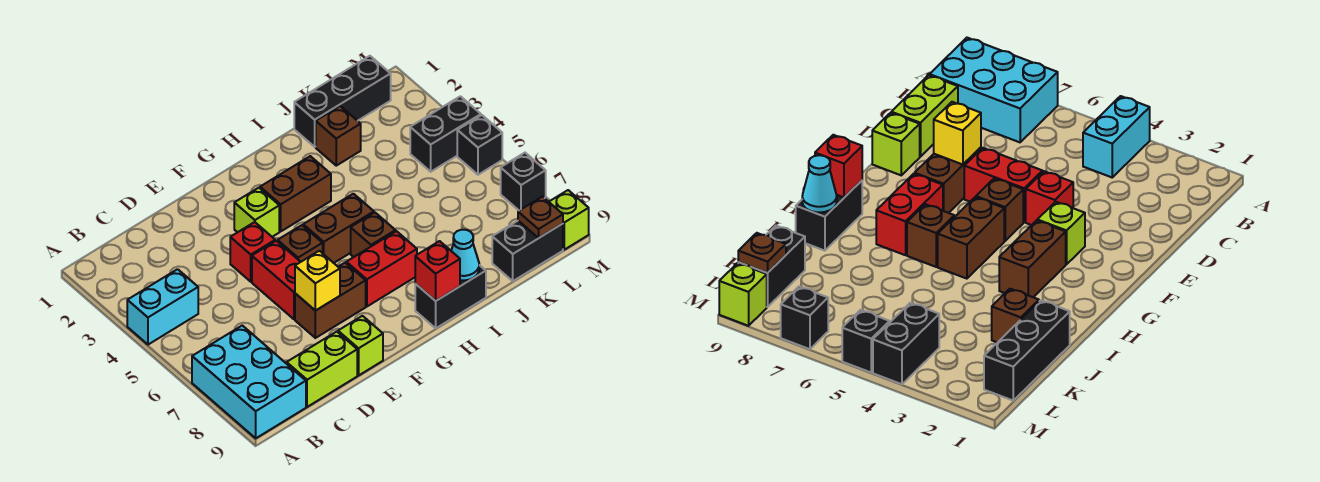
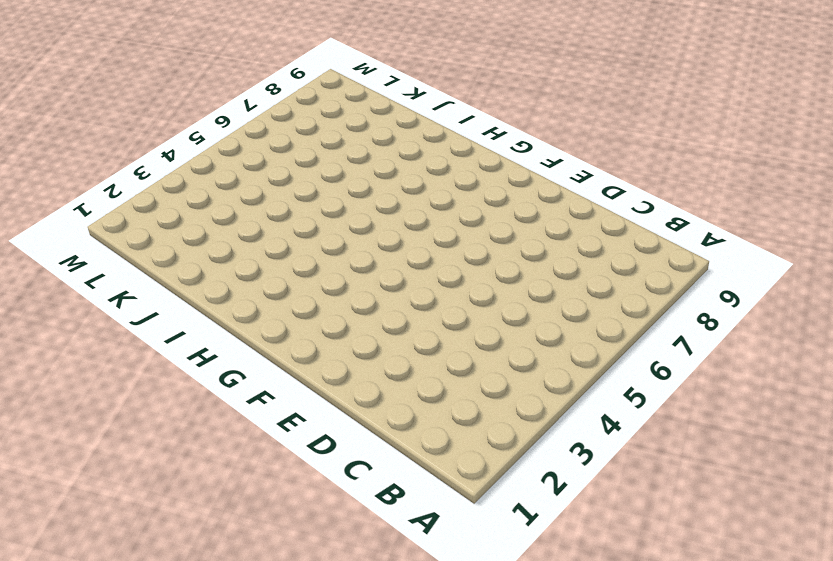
none -> cyan brick A4:B4 level 1
none -> cyan brick A7:B9 level 1
none -> lime brick C9:D9 level 1

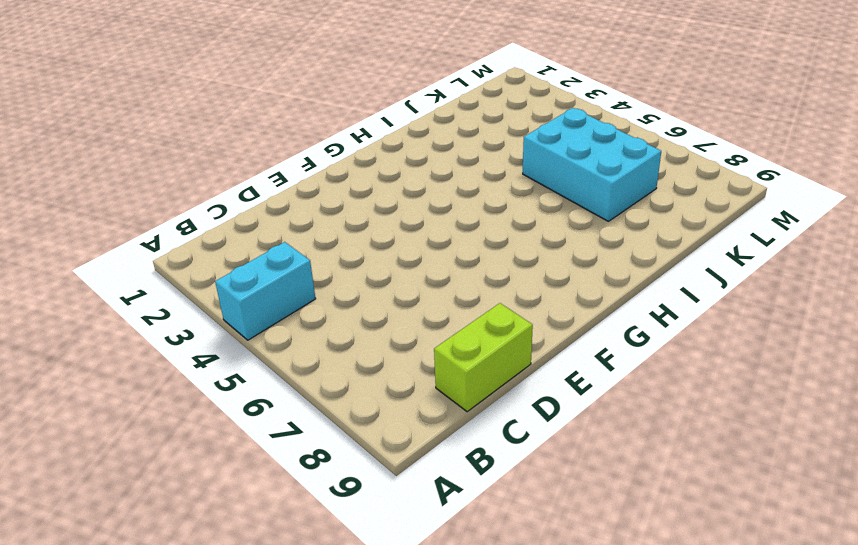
cyan brick J5:K7 level 1 -> cyan brick A7:B9 level 1
none -> red brick E4 level 1
none -> red brick E5:E6 level 1
none -> brown brick E7:F7 level 1

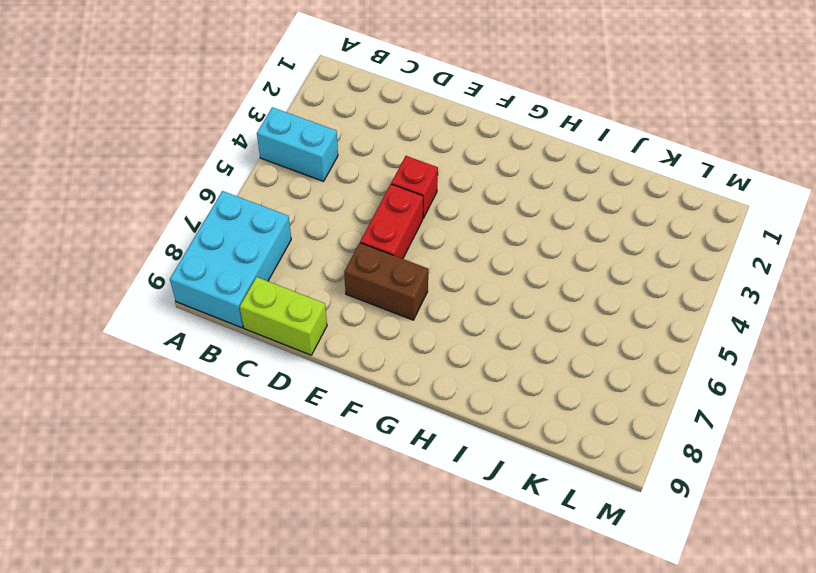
none -> lime brick E9 level 1
none -> lime brick F3 level 1
none -> brown brick F5 level 1

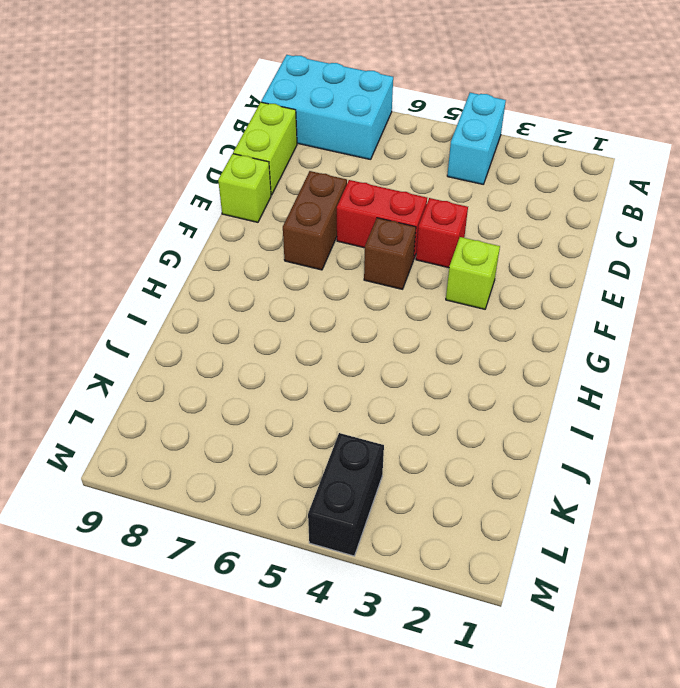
none -> brown brick G3:H3 level 1
none -> brown brick G5:H5 level 1
none -> red brick G7:H7 level 1

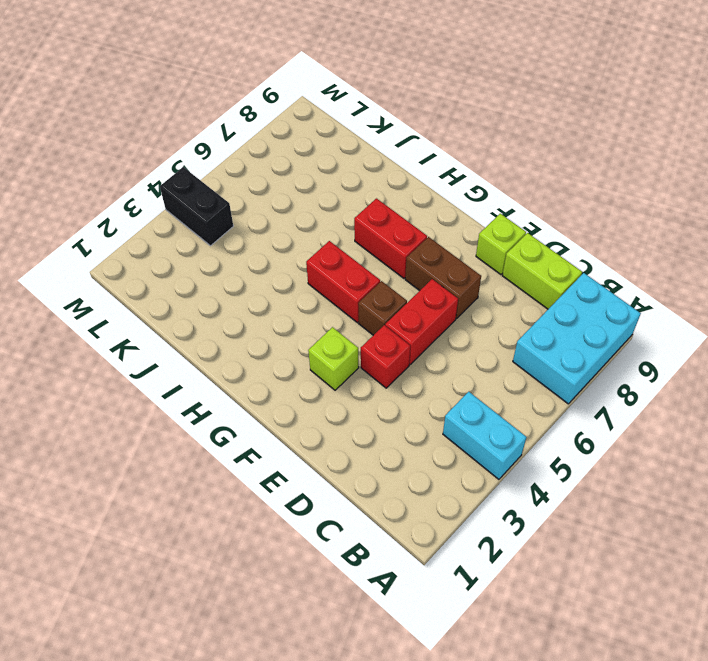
red brick G5:H5 level 1 -> brown brick G5:H5 level 1
none -> brown brick G3:H3 level 1
none -> brown brick H6 level 1
none -> black brick H9:I9 level 1

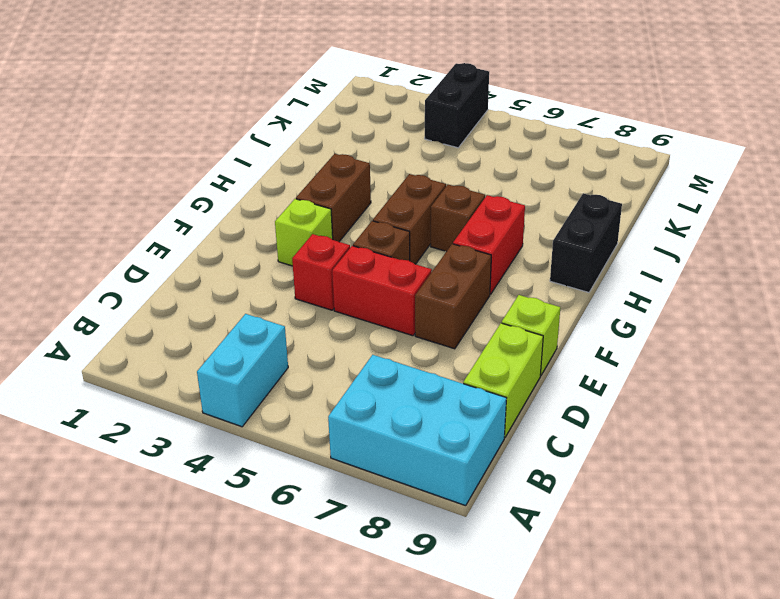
none -> black brick J1:L1 level 1
none -> brown brick J2 level 1
none -> black brick K9:L9 level 1

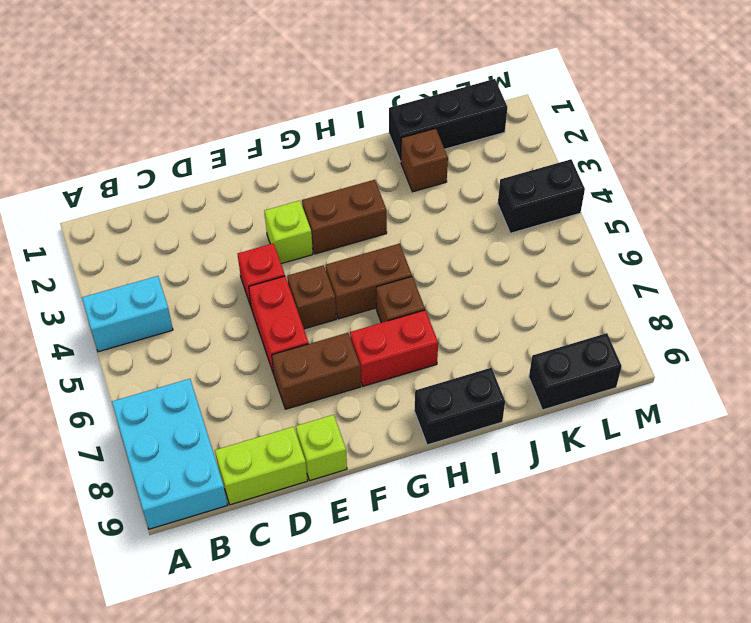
none -> black brick M5 level 1
none -> black brick M7 level 1
none -> lime brick M9 level 1

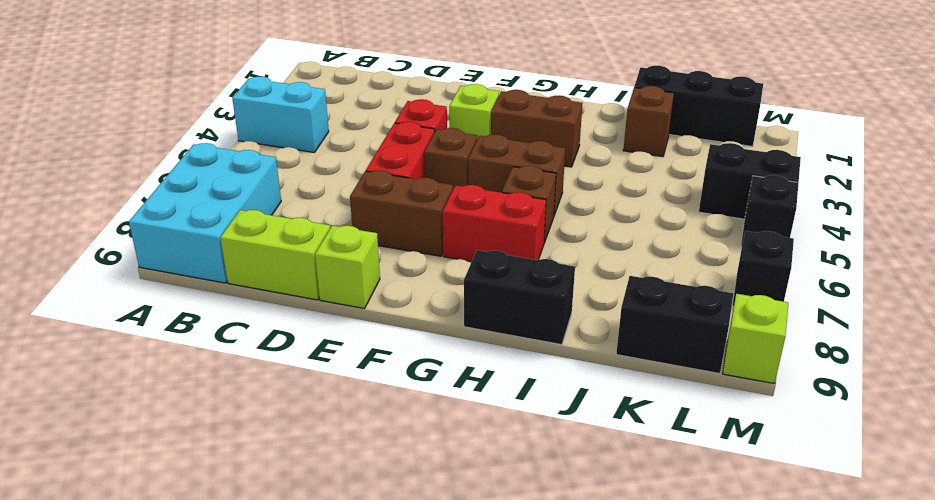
none -> yellow brick E7 level 2
none -> red brick H9 level 2
none -> cyan cone I9 level 2

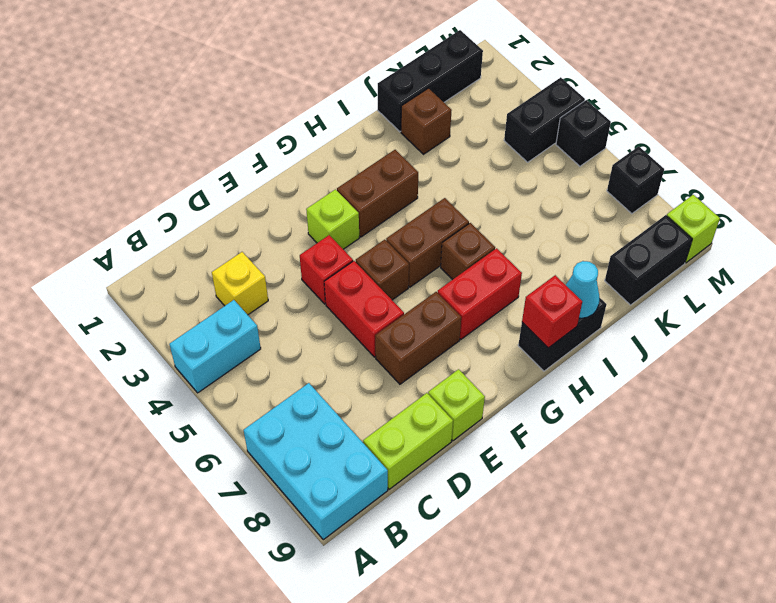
yellow brick C3 level 1 -> yellow brick E7 level 2
none -> brown plate L9 level 2

